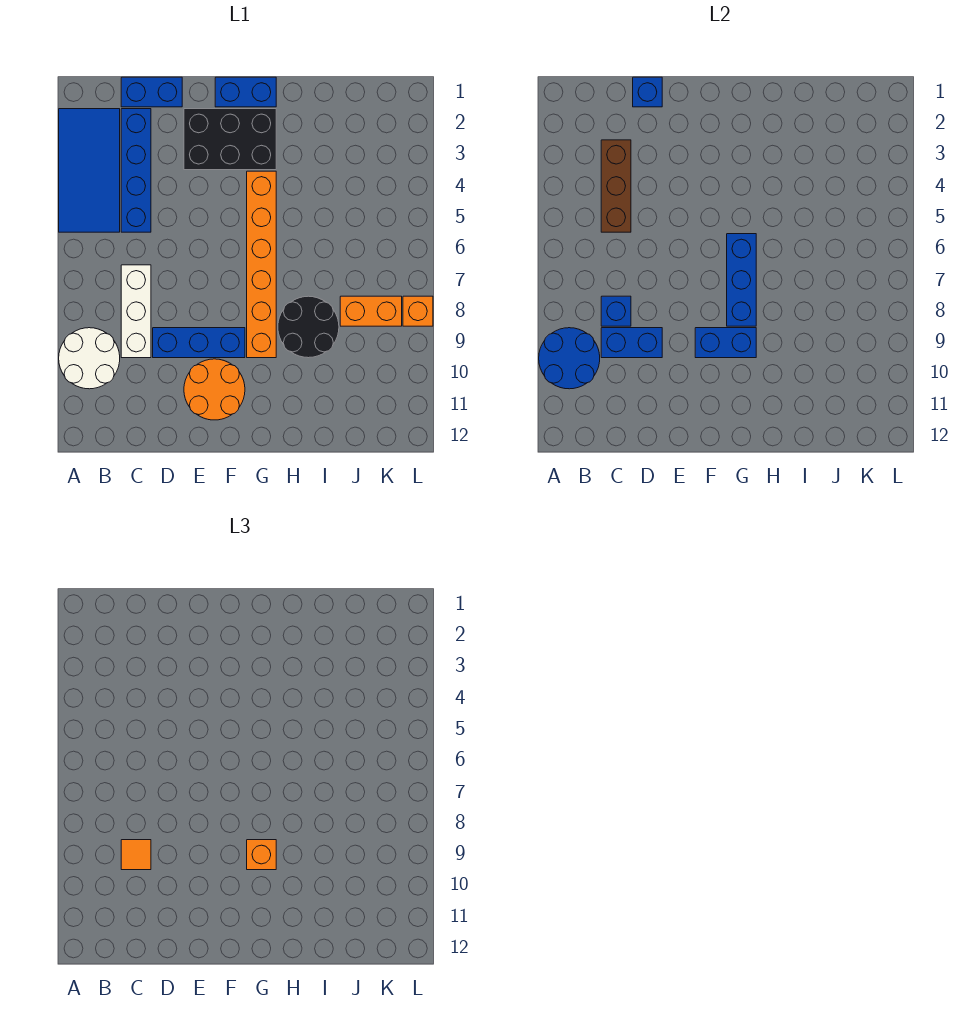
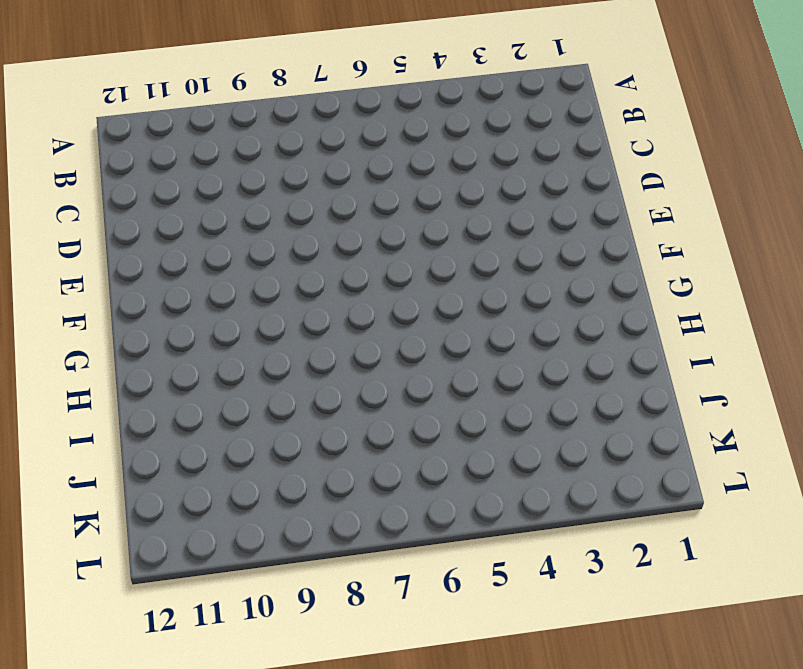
none -> blue tile A2:B5 level 1
none -> white round brick A9:B10 level 1
none -> blue brick C1:D1 level 1

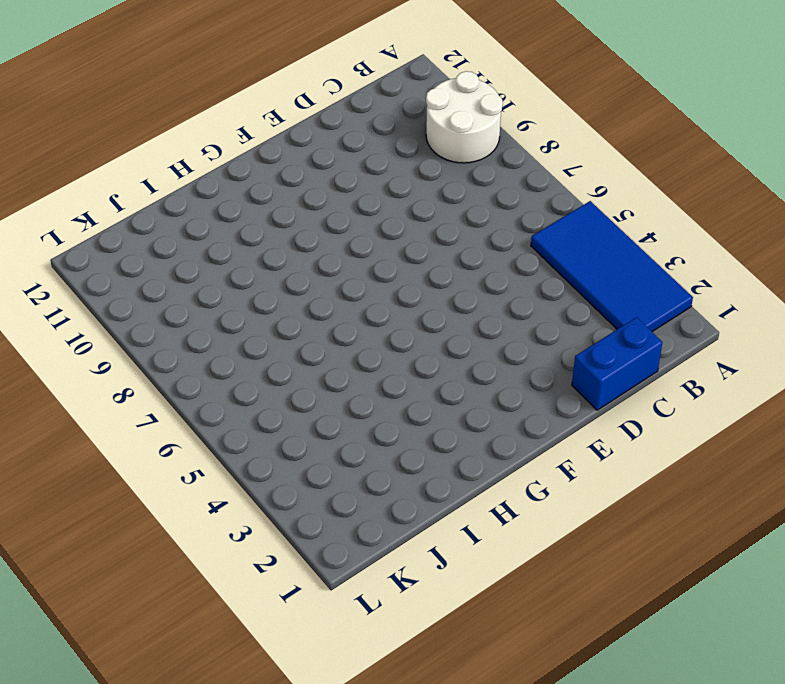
none -> blue brick C2:C5 level 1
none -> white brick C7:C9 level 1
none -> blue brick D9:F9 level 1

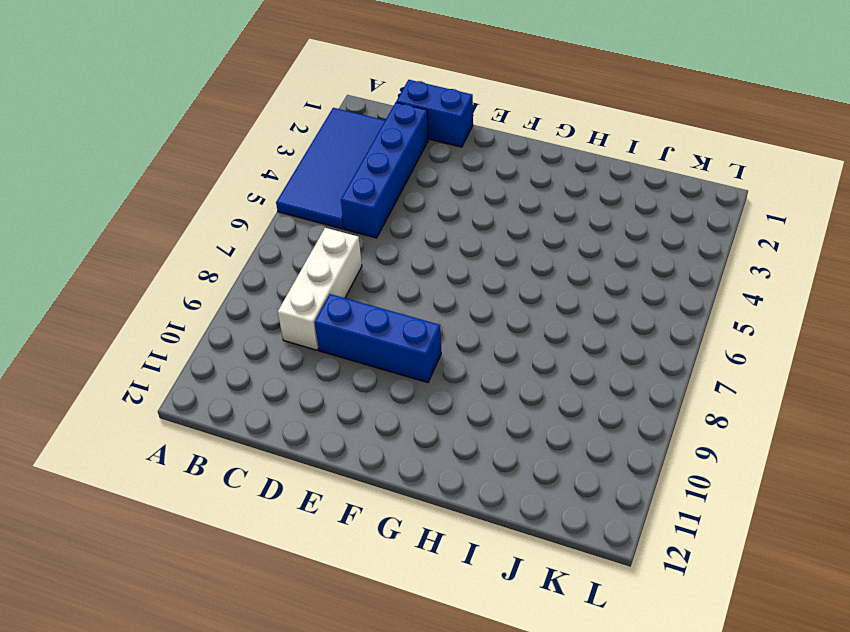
none -> white round brick A9:B10 level 1
none -> black brick E2:G3 level 1
none -> orange round brick E10:F11 level 1

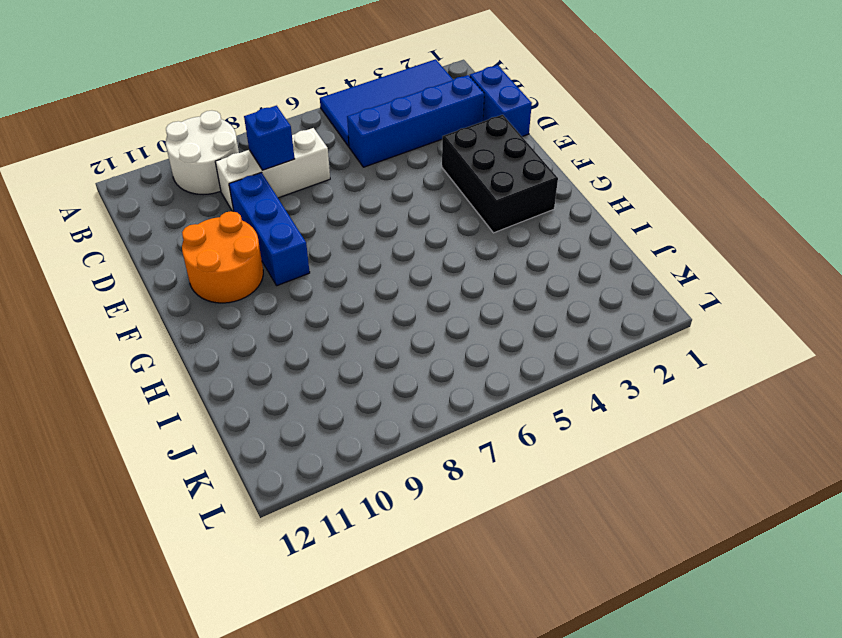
none -> blue brick F1:G1 level 1
none -> orange brick G4:G9 level 1
none -> black round brick H8:I9 level 1

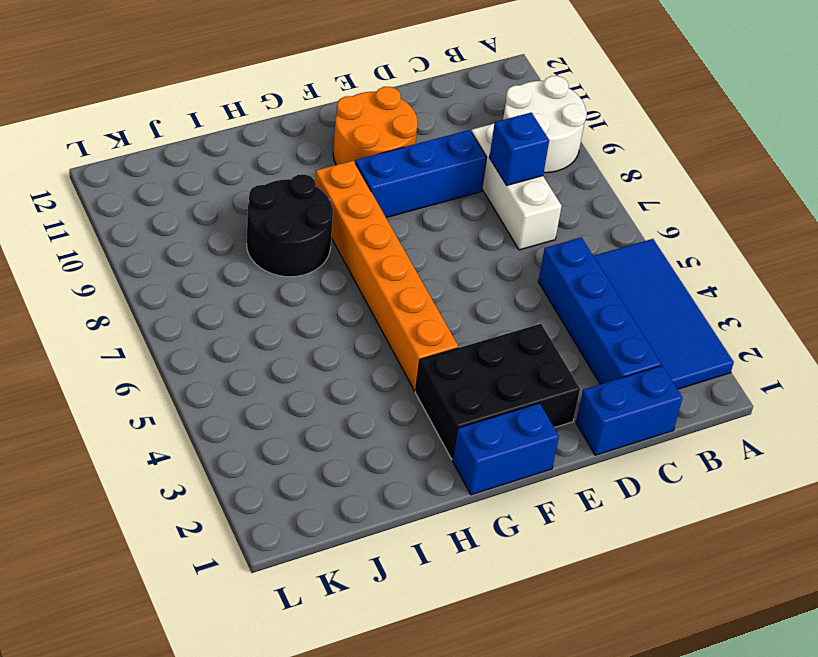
none -> orange brick J8:K8 level 1
none -> orange brick L8 level 1
none -> blue round brick A9:B10 level 2

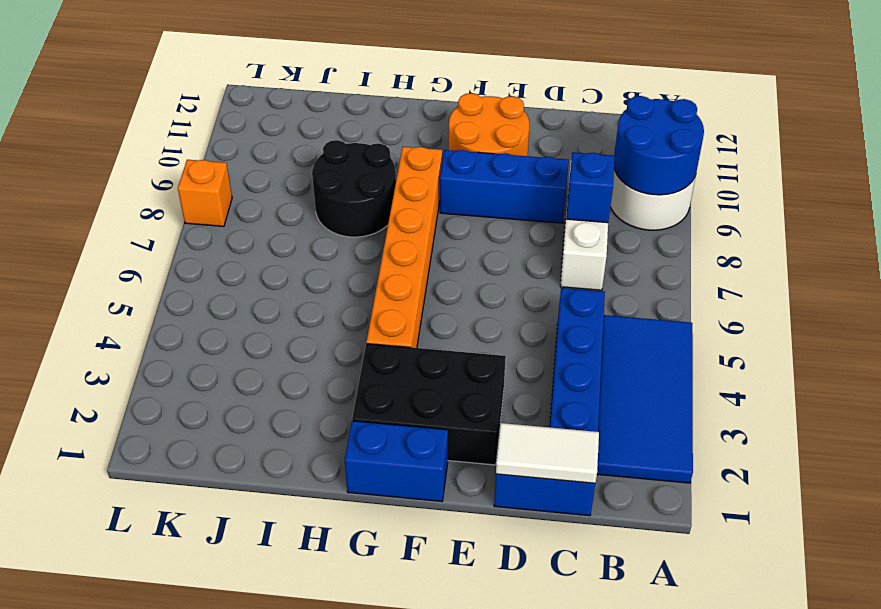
white tile C1:D1 level 2 -> blue brick D1 level 2
none -> orange brick J8:K8 level 1
none -> brown brick C3:C5 level 2
none -> blue brick C9:D9 level 2

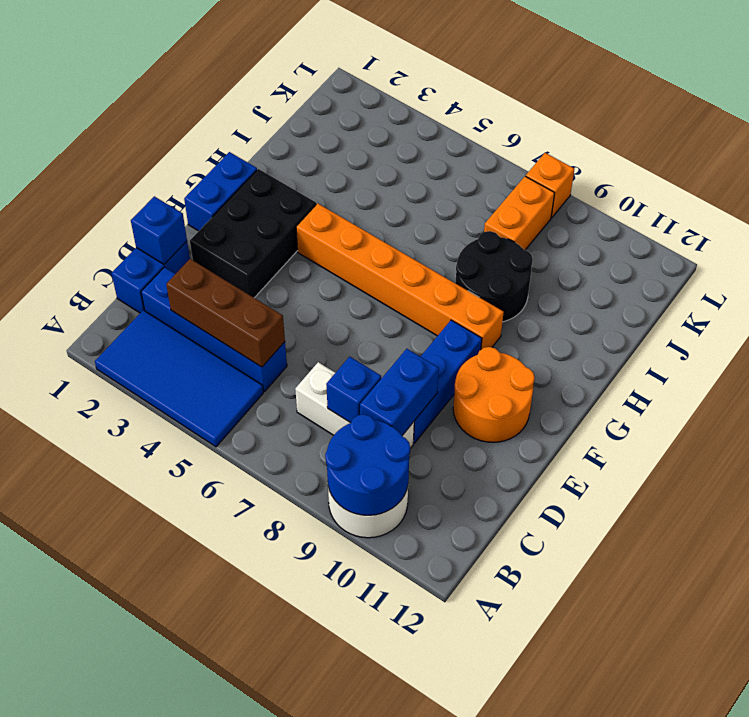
none -> blue brick F9:G9 level 2
none -> blue brick G6:G8 level 2
none -> orange tile C9 level 3

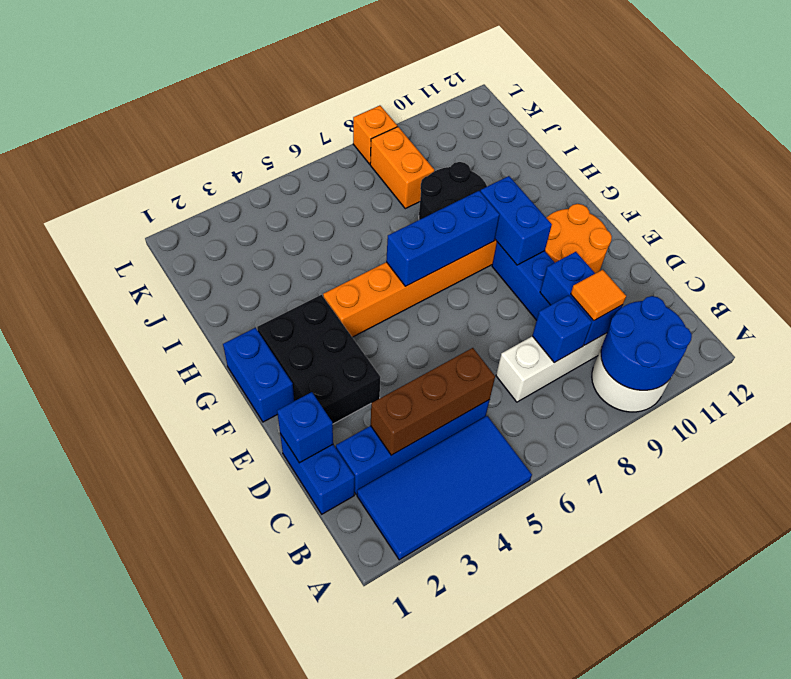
none -> orange brick G9 level 3

